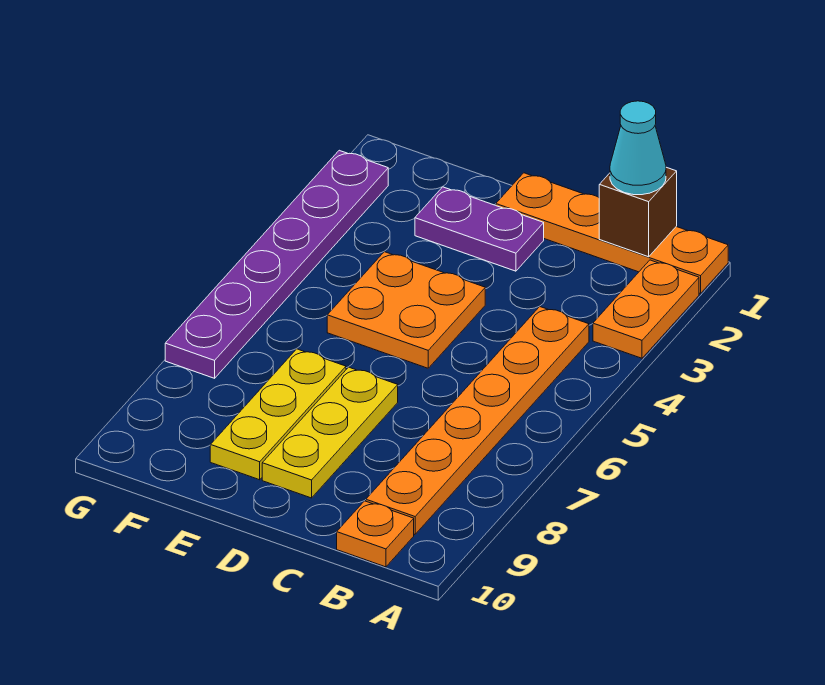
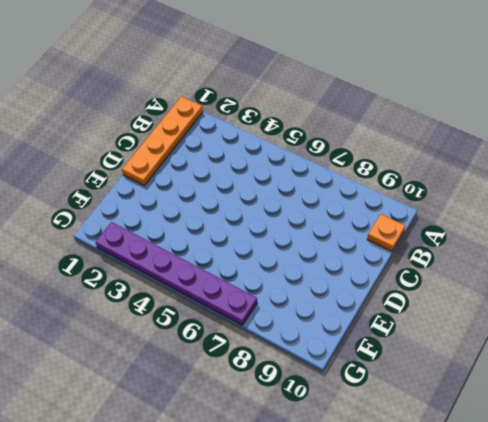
none -> orange plate A2:A3 level 1
none -> orange plate B4:B9 level 1

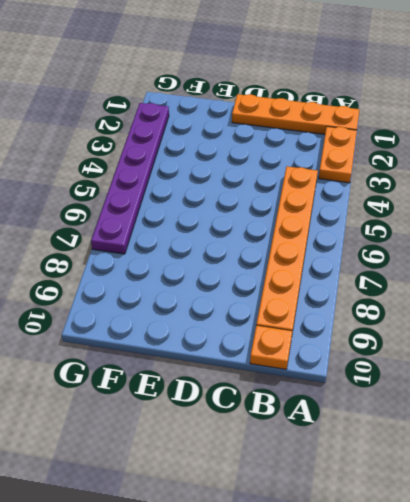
none -> purple plate D2:E2 level 1
none -> orange plate D4:E5 level 1

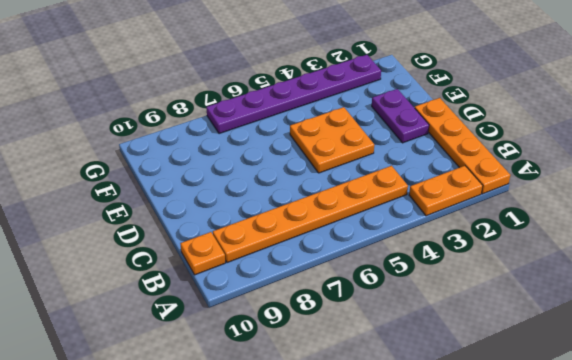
none -> yellow plate D7:D9 level 1
none -> yellow plate E7:E9 level 1

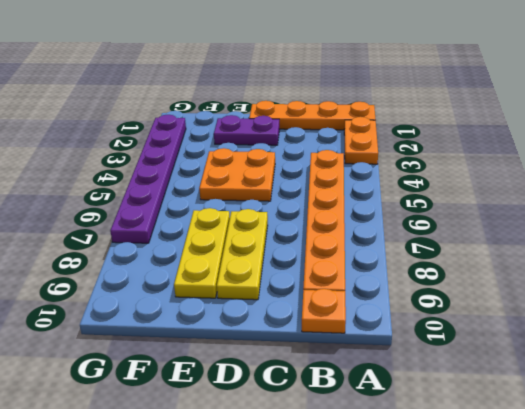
none -> brown brick B1 level 2
none -> cyan cone B1 level 3

